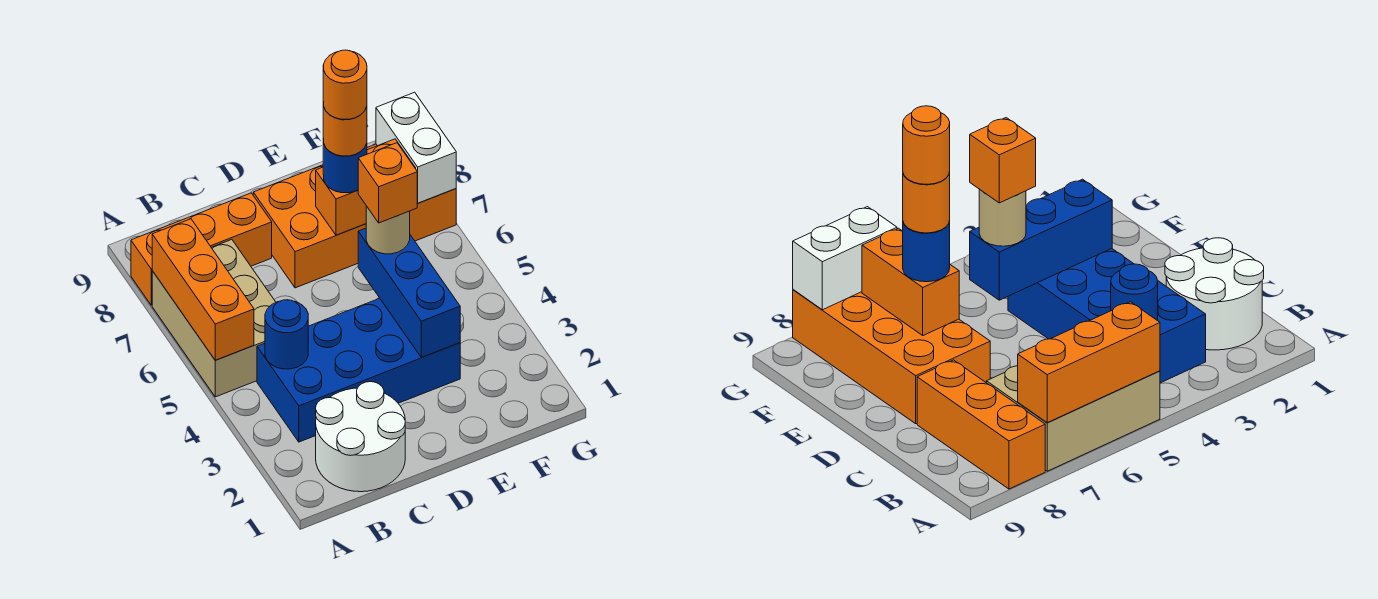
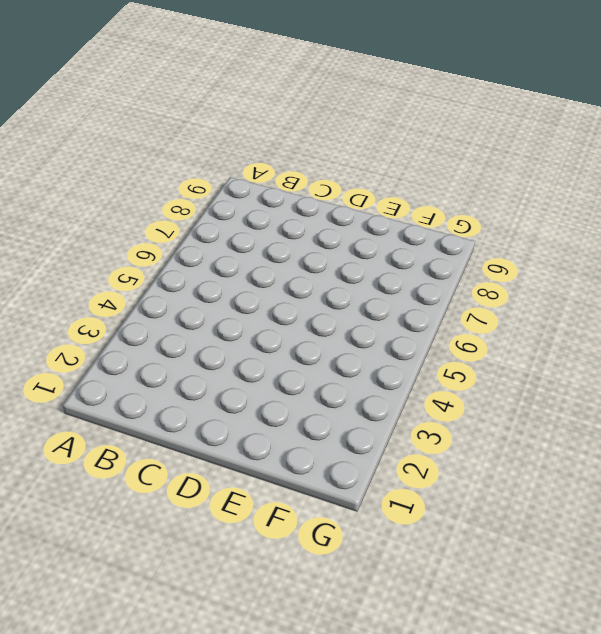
none -> tan brick A5:B7 level 1
none -> orange brick A8:C8 level 1
none -> white round brick B1:C2 level 1

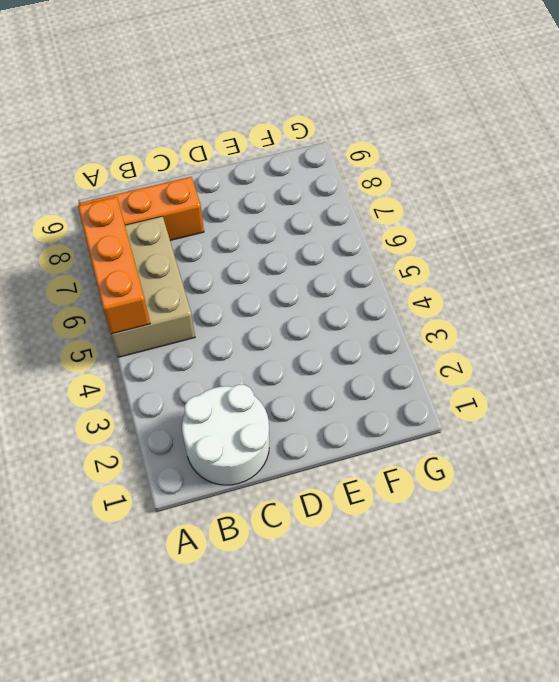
none -> blue brick B3:E4 level 1
none -> orange brick D7:G8 level 1
none -> blue round brick B4 level 2

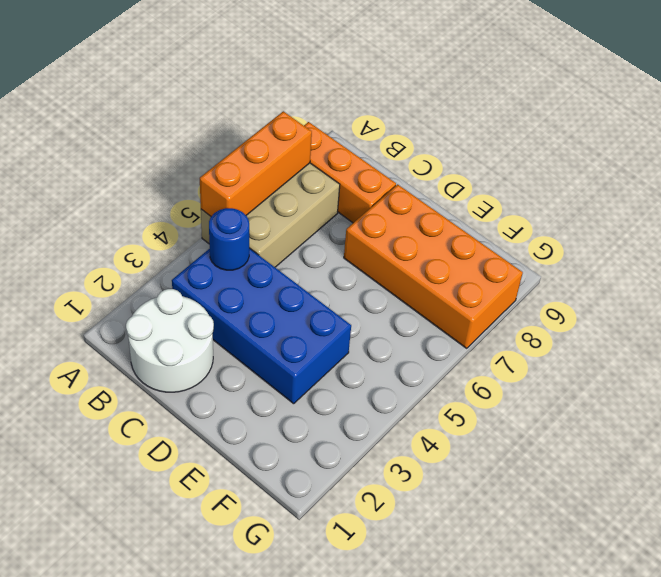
none -> blue brick E3:E5 level 2
none -> orange brick E7:F7 level 2
none -> white brick G7:G8 level 2

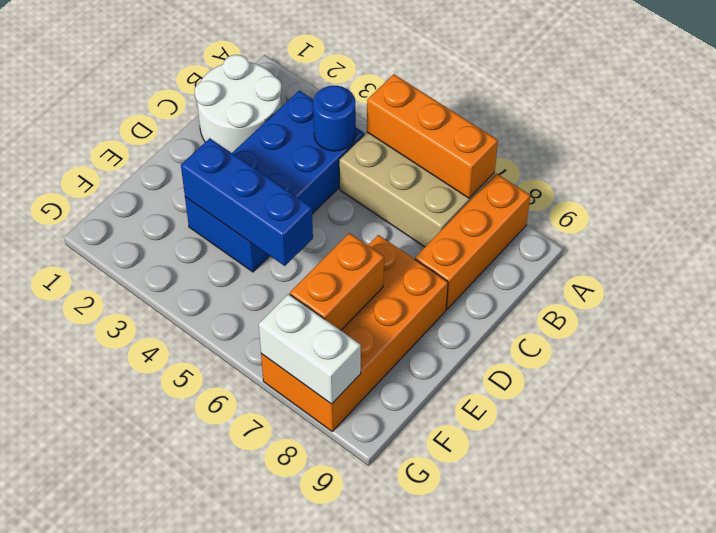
none -> tan round brick E5 level 3
none -> blue round brick E7 level 3
none -> orange brick E5 level 4

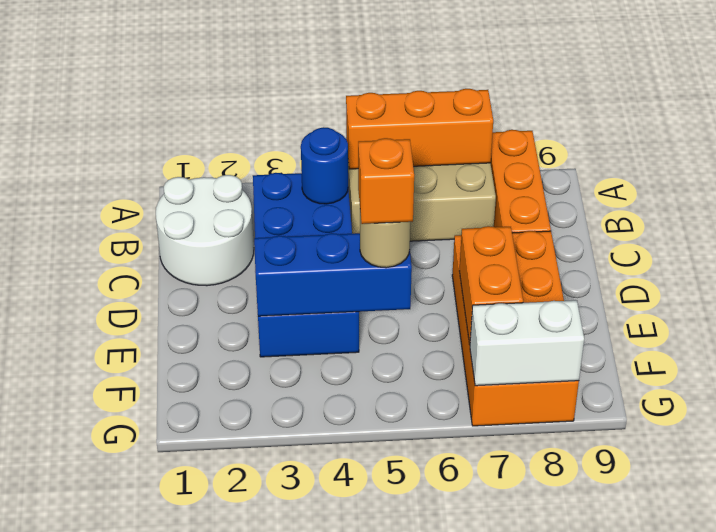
none -> blue round brick E7 level 3
none -> orange round brick E7 level 4
none -> orange round brick E7 level 5

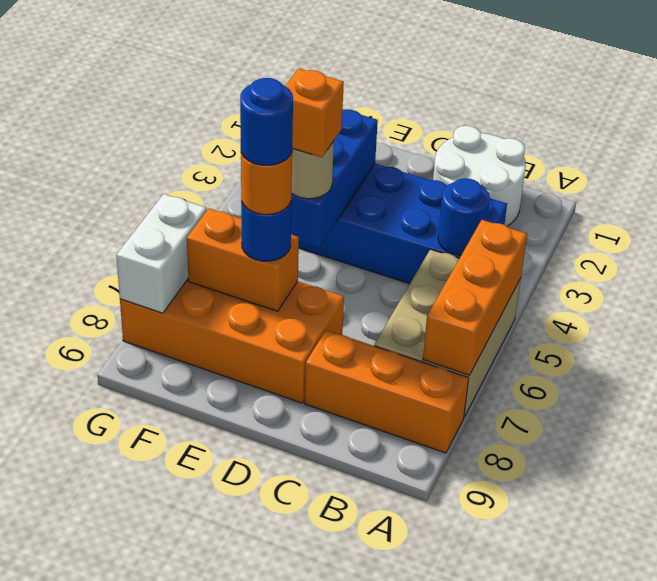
blue round brick E7 level 5 -> orange round brick E7 level 5

